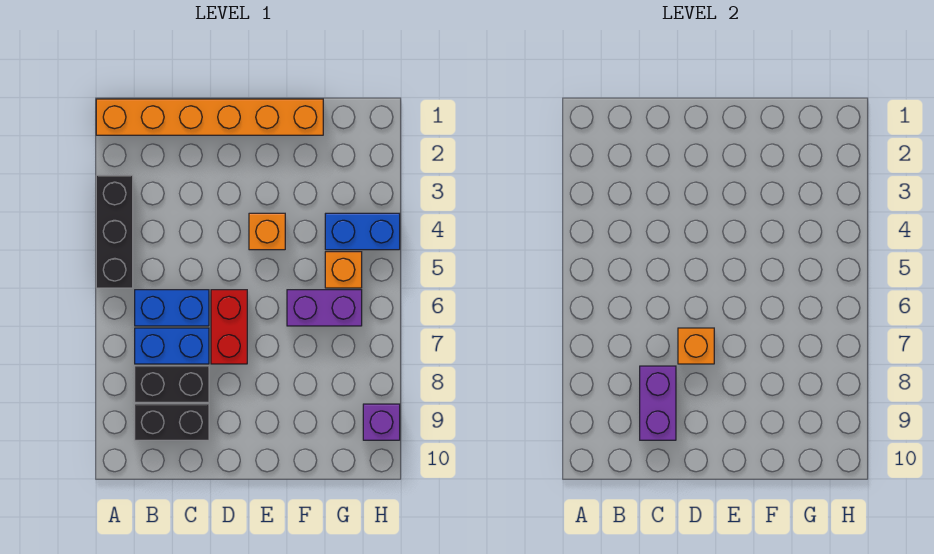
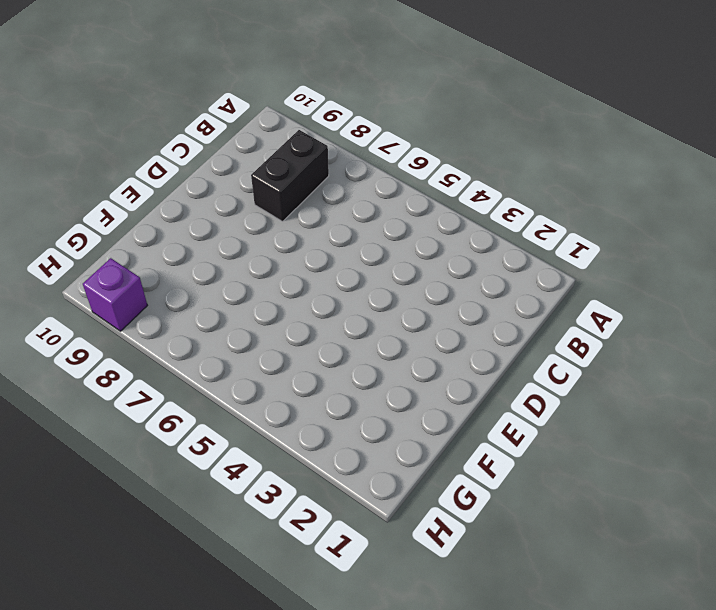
none -> orange brick A1:F1 level 1
none -> black brick A3:A5 level 1
none -> blue brick B6:C6 level 1

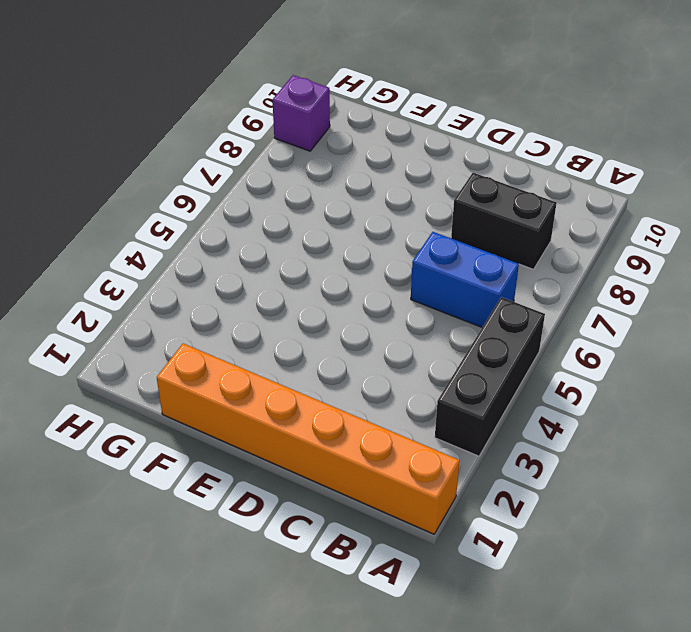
none -> blue brick B7:C7 level 1
none -> black brick B9:C9 level 1
none -> red brick D6:D7 level 1

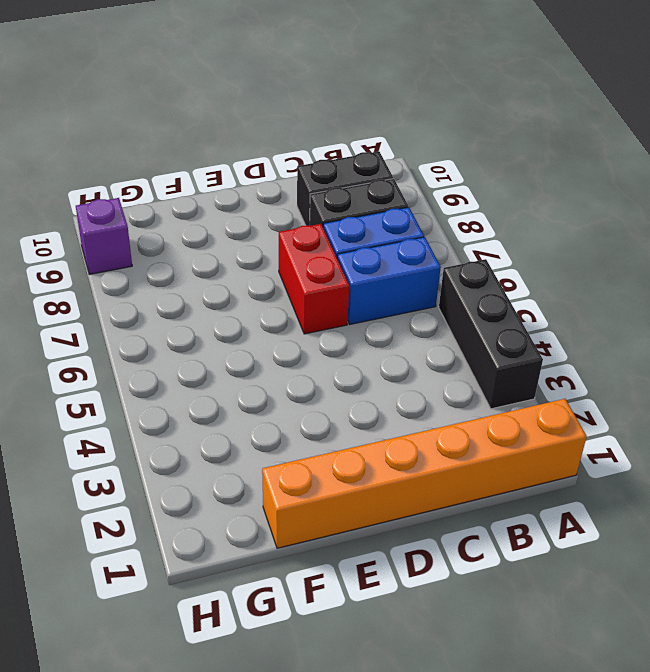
none -> orange brick E4 level 1
none -> purple brick F6:G6 level 1
none -> blue brick G4:H4 level 1

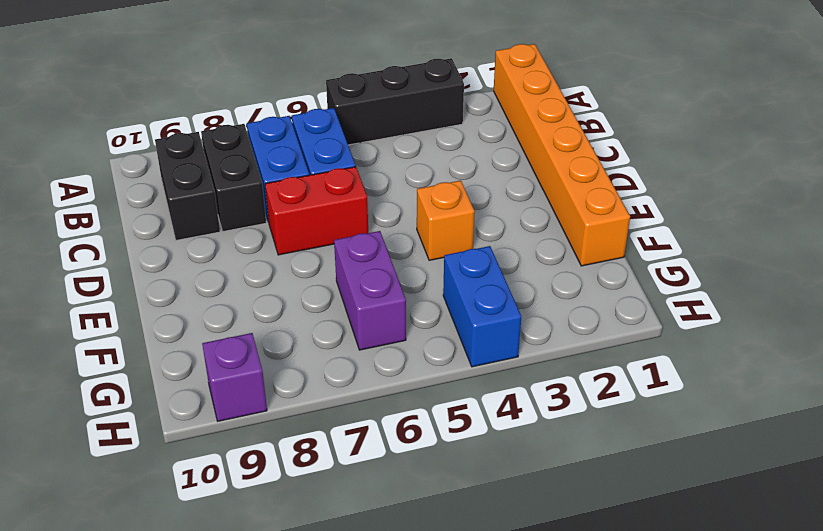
none -> orange brick G5 level 1
none -> purple brick C8:C9 level 2
none -> orange brick D7 level 2

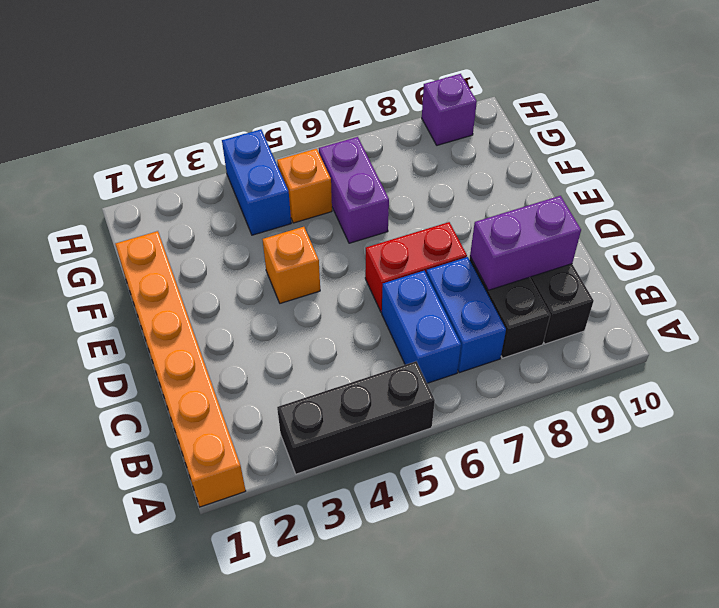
none -> orange brick D7 level 2

